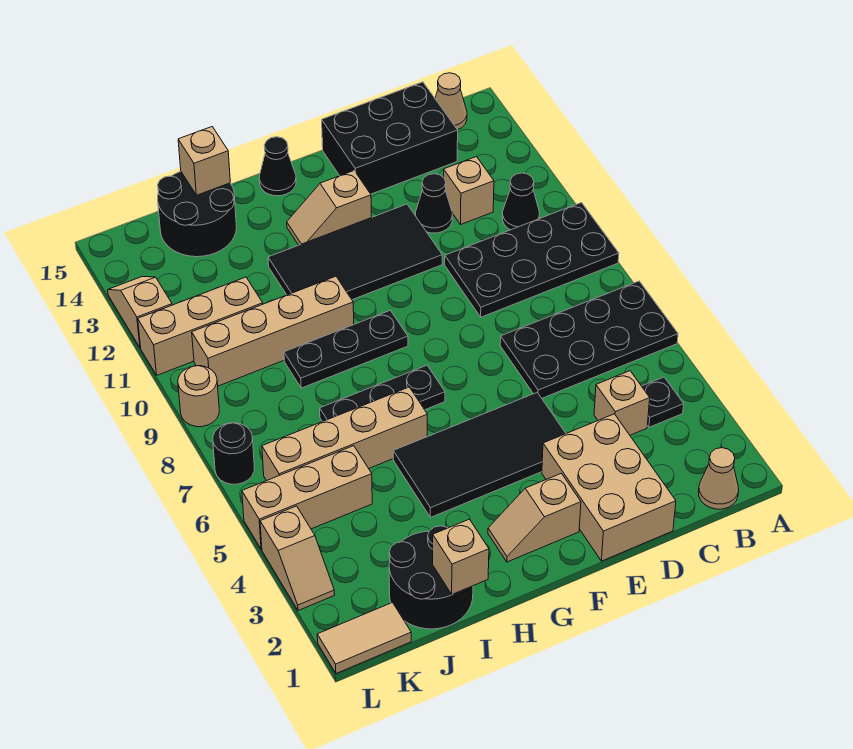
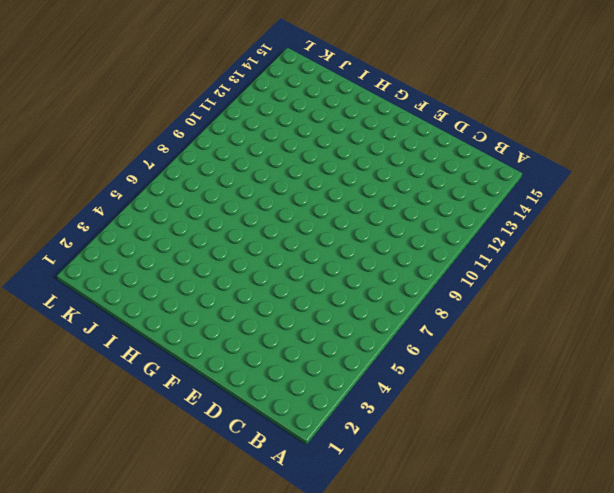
none -> black plate A6:D7 level 1
none -> black plate A9:D10 level 1
none -> tan cone B1 level 1
none -> black plate B4 level 1

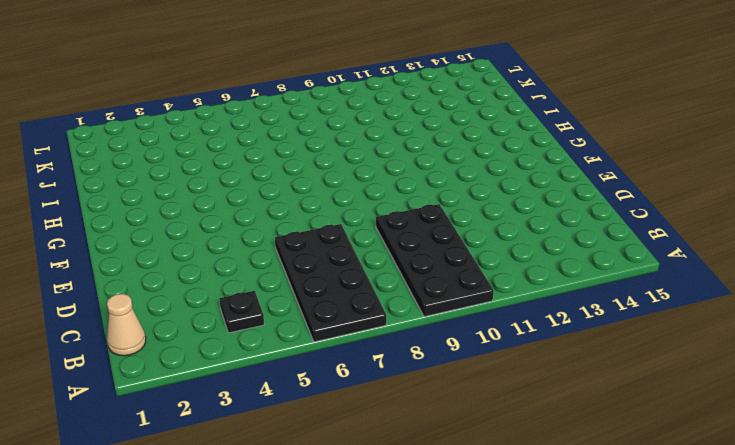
none -> black cone B11 level 1
none -> tan cone B15 level 1
none -> tan brick C4 level 1
none -> tan brick C12 level 1

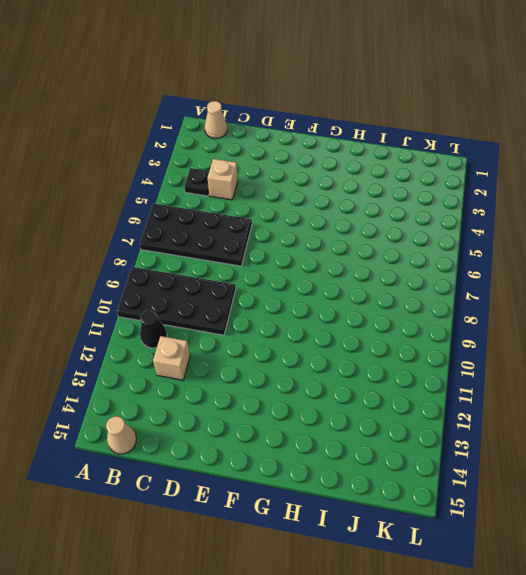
none -> black brick C14:E15 level 1
none -> tan brick D1:E3 level 1
none -> black cone D12 level 1
none -> black tile E4:H5 level 1

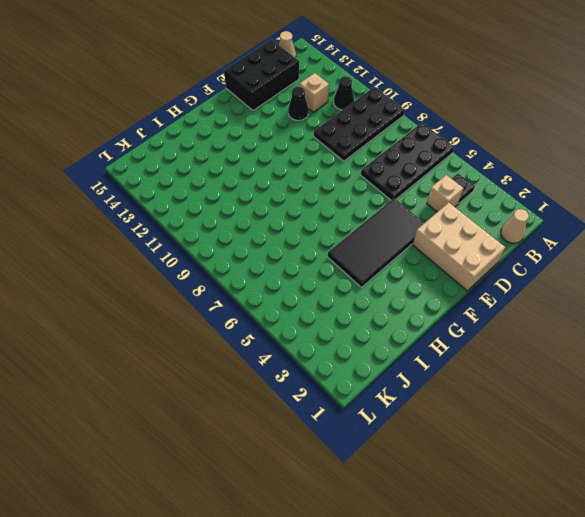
none -> black tile E11:H12 level 1
none -> tan slope F2:G2 level 1 top F
none -> tan slope F13:G13 level 1 top F
none -> black plate G7:I7 level 1

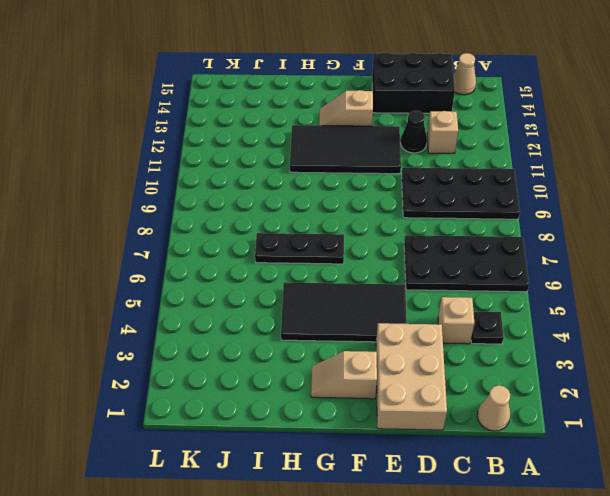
none -> black cone B11 level 1
none -> black plate G9:I9 level 1
none -> black cone G15 level 1
none -> tan brick H6:K6 level 1

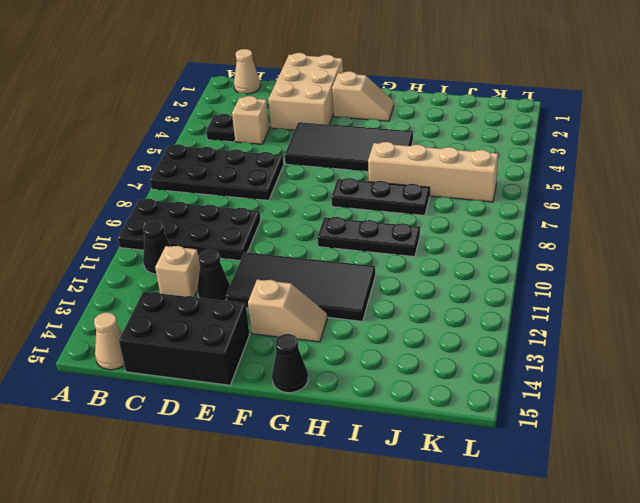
none -> tan brick H10:K10 level 1
none -> black round brick I1:J2 level 1
none -> black round brick I14:J15 level 1
none -> tan brick J5:L5 level 1

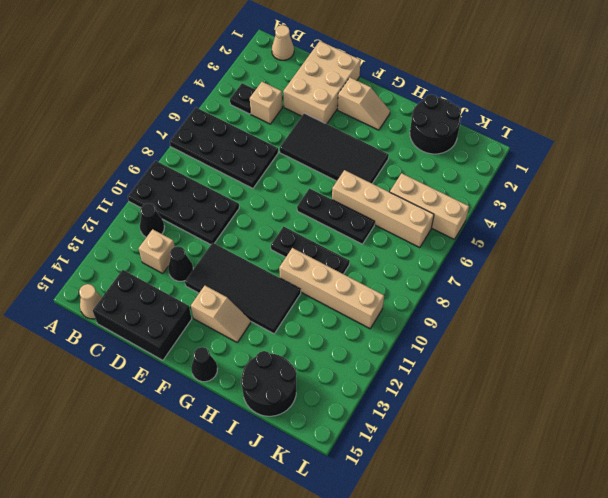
none -> tan brick J11:L11 level 1
none -> tan tile K1:L1 level 1
none -> tan slope L3:L4 level 1 top 4
none -> black round brick L7 level 1

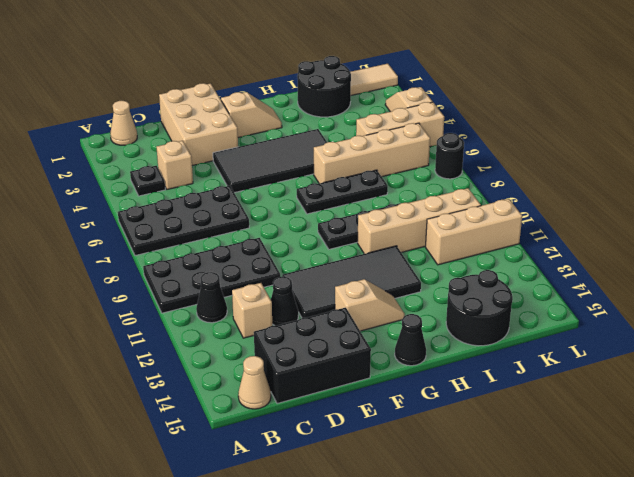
none -> tan round brick L9 level 1
none -> tan slope L12:L13 level 1 top 12
none -> tan brick I1 level 2
none -> tan brick I15 level 2

